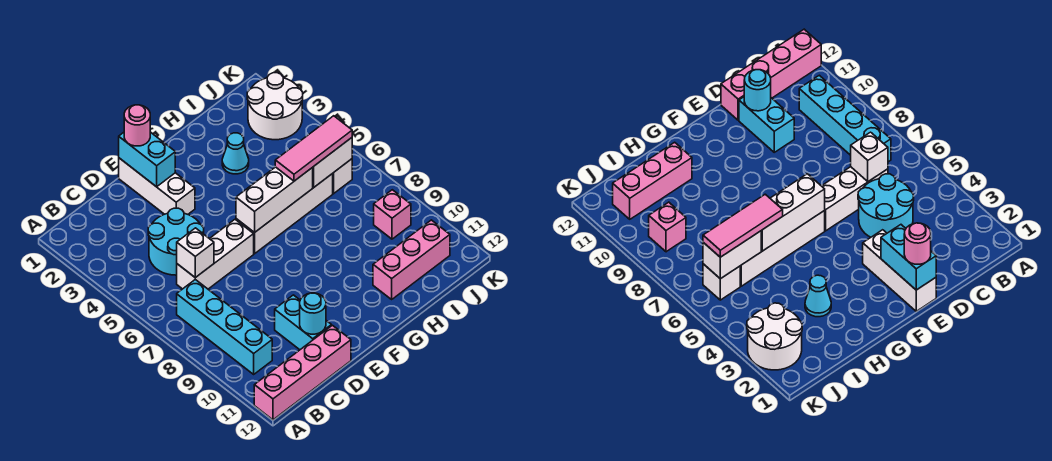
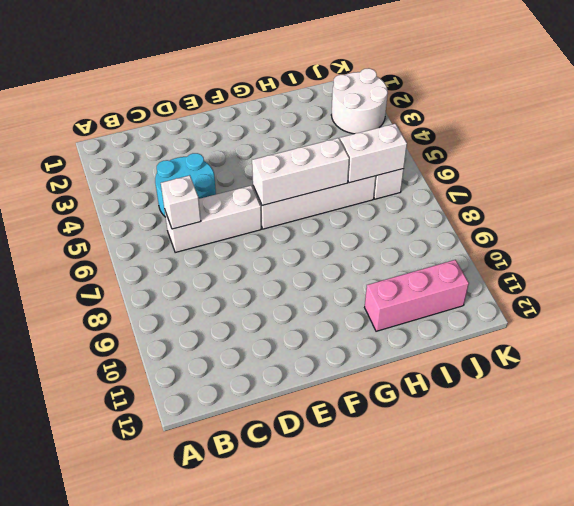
none -> pink brick A12:D12 level 1
none -> cyan brick B7:B10 level 1
none -> cyan brick D10:D11 level 1

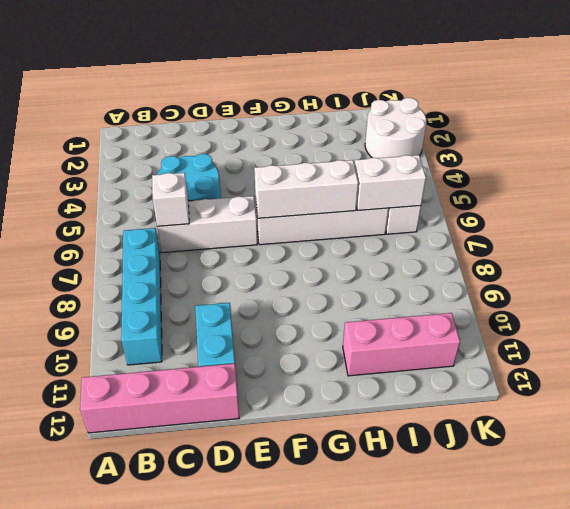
none -> white brick E1:E3 level 1
none -> cyan cone H3 level 1
none -> pink brick J9 level 1

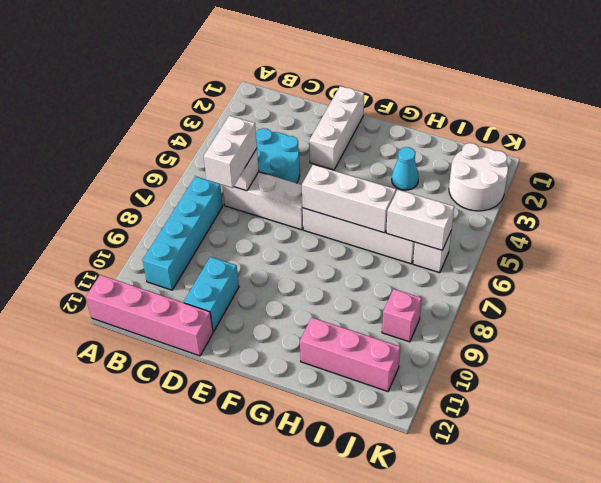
white brick C6:C7 level 3 -> none
none -> cyan round brick D11 level 2
none -> cyan brick E1:E2 level 2
none -> pink round brick E1 level 3

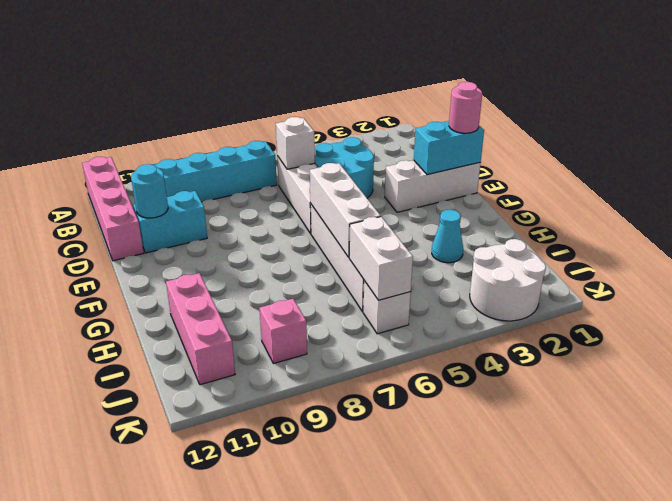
none -> pink tile H6:J6 level 3

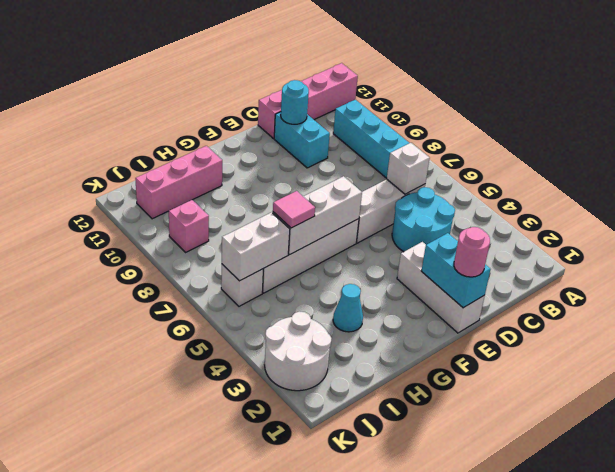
pink tile H6 level 3 -> pink tile H6:J6 level 3

